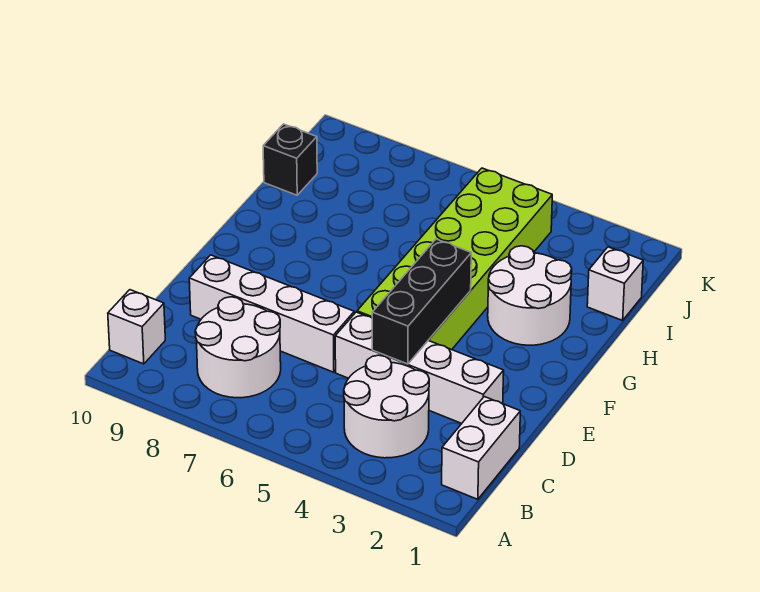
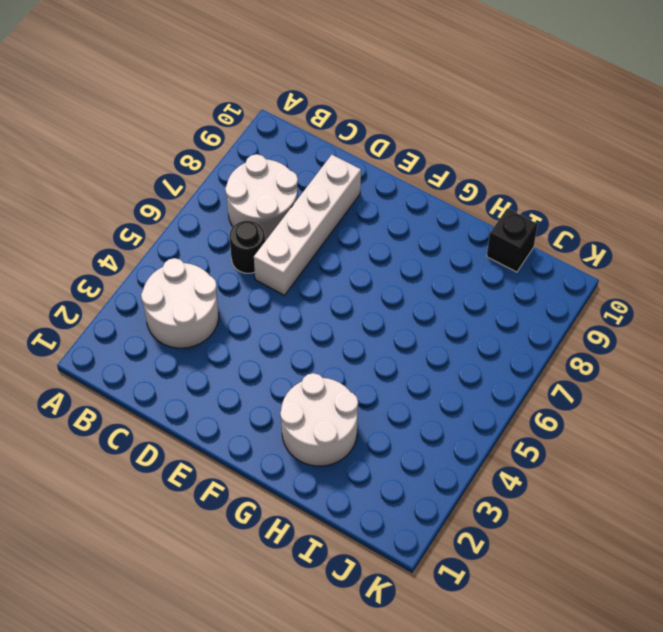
black round brick C6 level 1 -> none
none -> white brick B1:C1 level 1
none -> white brick B10 level 1

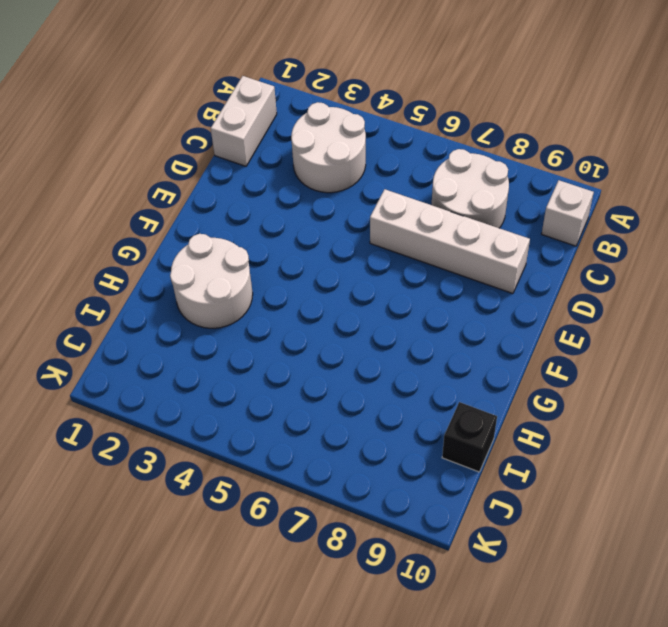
none -> white brick D2:D5 level 1
none -> lime brick E4:J5 level 1

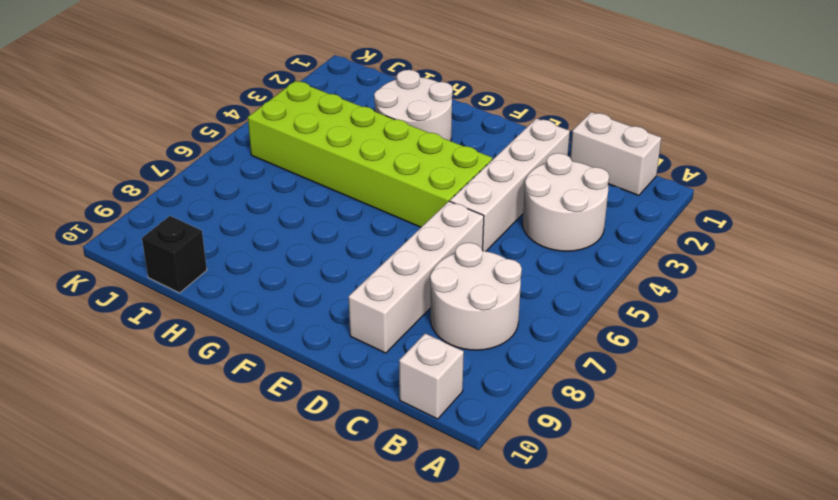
none -> white brick I1 level 1
none -> black brick D4:F4 level 2

